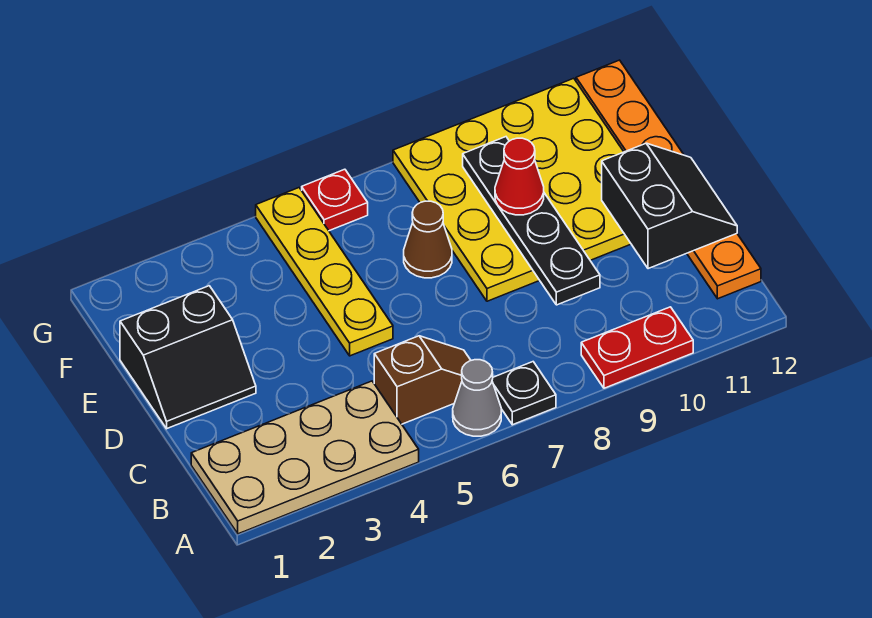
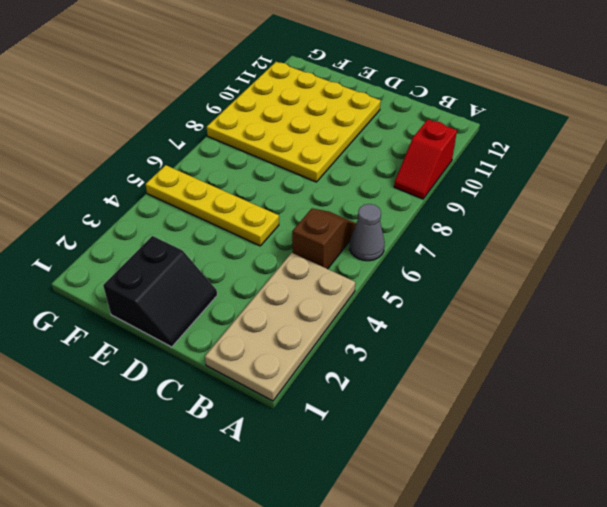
red slope A9:A10 level 1 top 10 -> red plate A9:A10 level 1
none -> black plate A7 level 1
none -> orange plate B12:G12 level 1
none -> brown cone E7 level 1

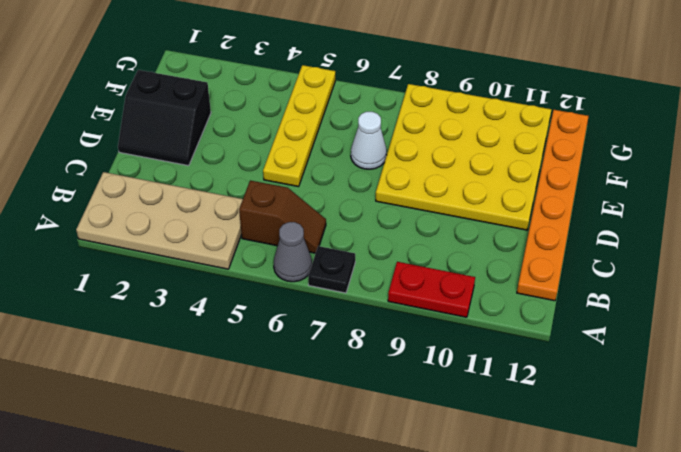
white cone E7 level 1 -> brown cone E7 level 1
none -> red plate G6 level 1
none -> black plate C9:F9 level 2
none -> black slope C11:D12 level 2 top 11

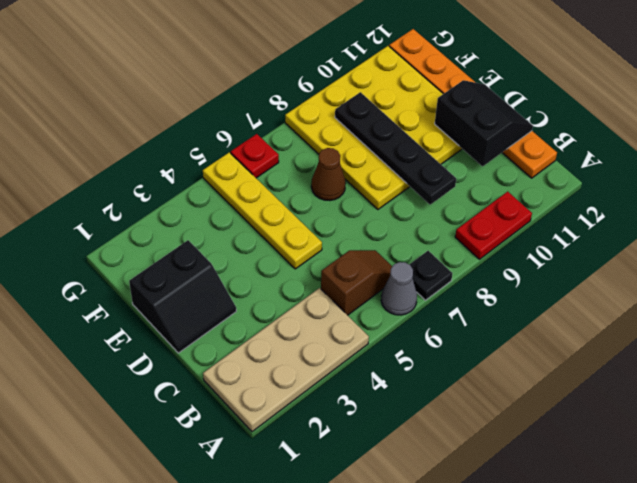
none -> red cone E9 level 3

